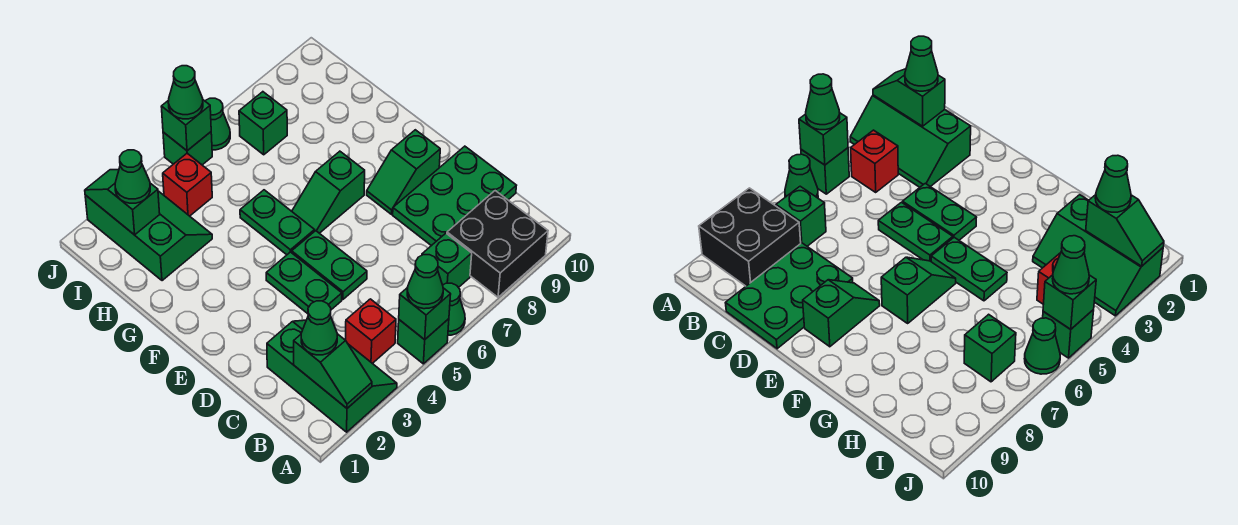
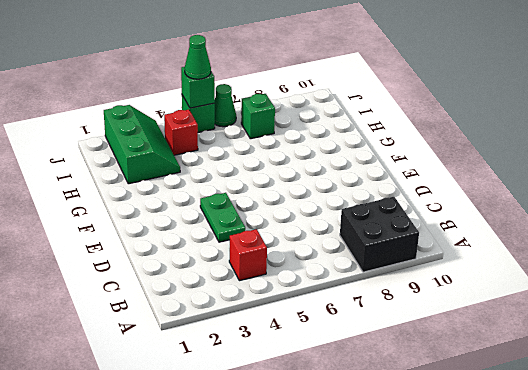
none -> green slope A2:C3 level 1 top 2
none -> green brick A5 level 1
none -> green cone A6 level 1

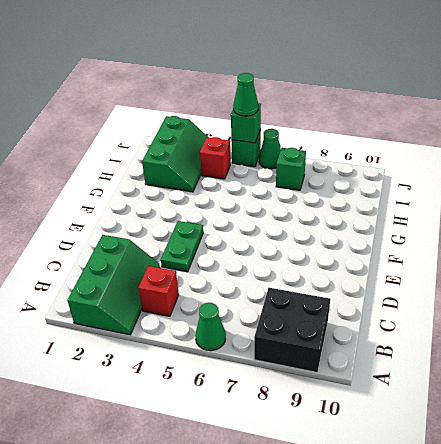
none -> green brick A5 level 1
none -> green brick B7 level 1
none -> green plate C8:D10 level 1

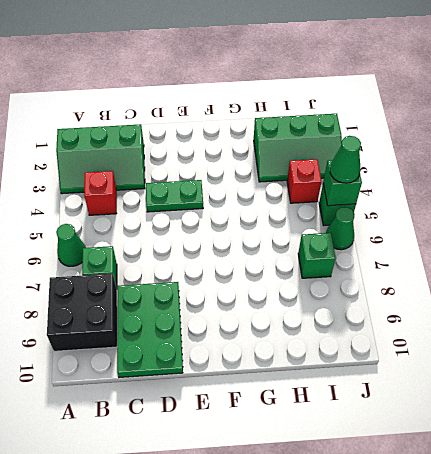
none -> green brick A5 level 1
none -> green plate D5:E5 level 1
none -> green slope E8:E9 level 1 top 9

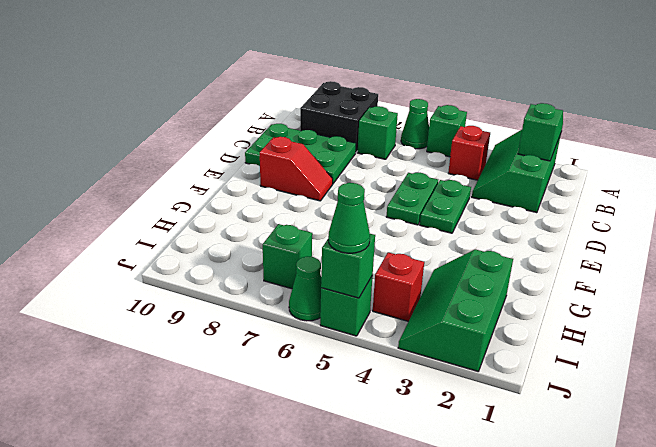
red slope E8:E9 level 1 top 9 -> green slope E8:E9 level 1 top 9
none -> green plate F5:G5 level 1
none -> green slope F6:F7 level 1 top 7
none -> green brick A5 level 2

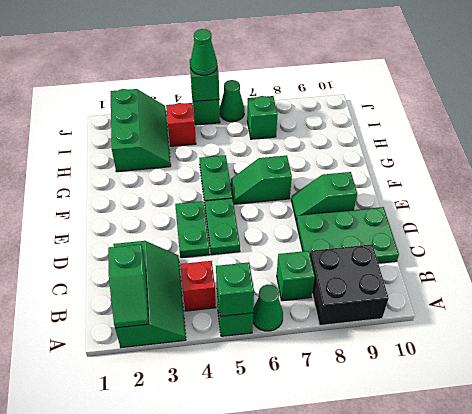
none -> green slope I2:J2 level 2 top I
none -> green cone A5 level 3
none -> green cone B2 level 3

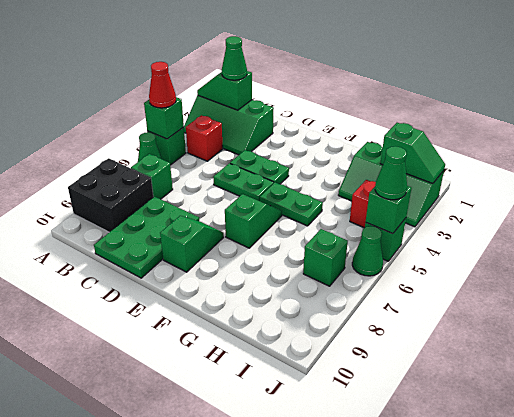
red cone A5 level 3 -> green cone A5 level 3
none -> green cone I2 level 3

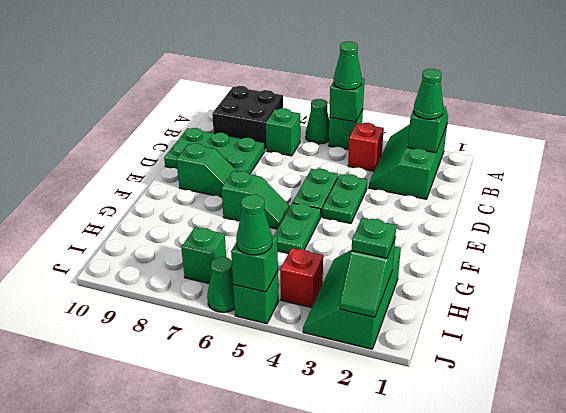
green plate I2 level 3 -> green cone I2 level 3

